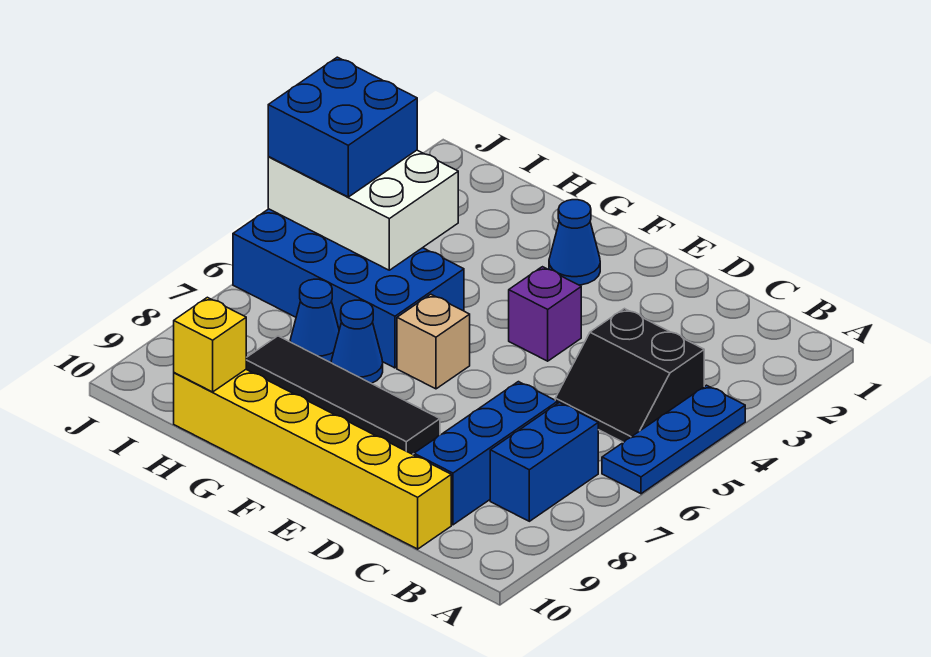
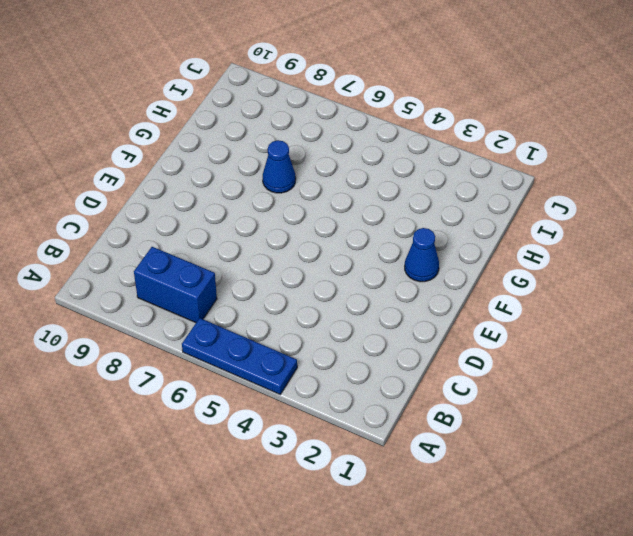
none -> black slope B4:C5 level 1 top 4
none -> blue brick C7:C9 level 1
none -> yellow brick C10:H10 level 1

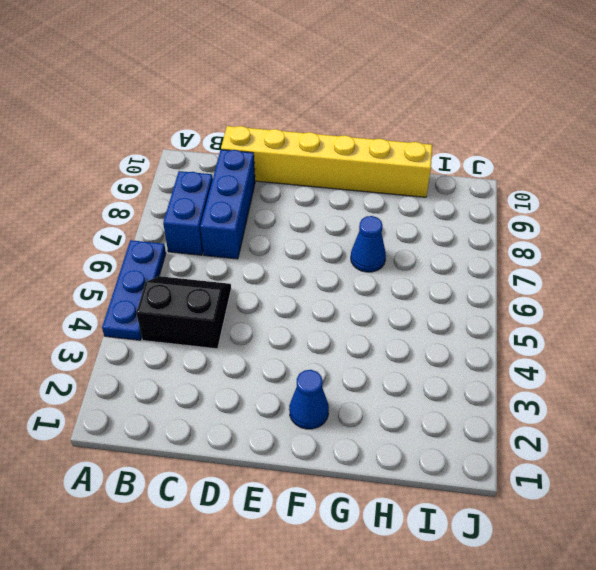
none -> purple brick E4 level 1
none -> black tile E8:H8 level 1
none -> tan brick F6 level 1

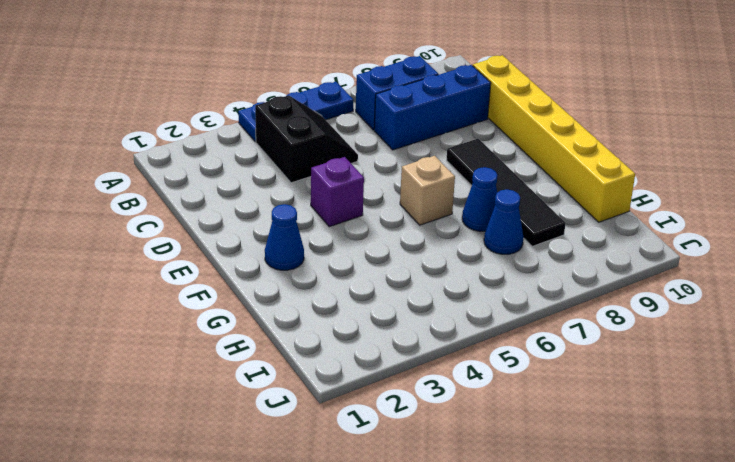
none -> blue brick G5:J6 level 1
none -> white brick H4:J5 level 2
none -> yellow brick H10 level 2

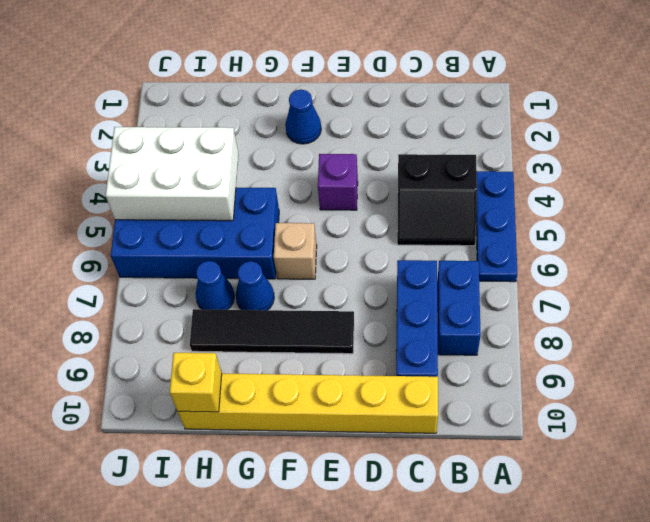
none -> blue brick I4:J5 level 3

